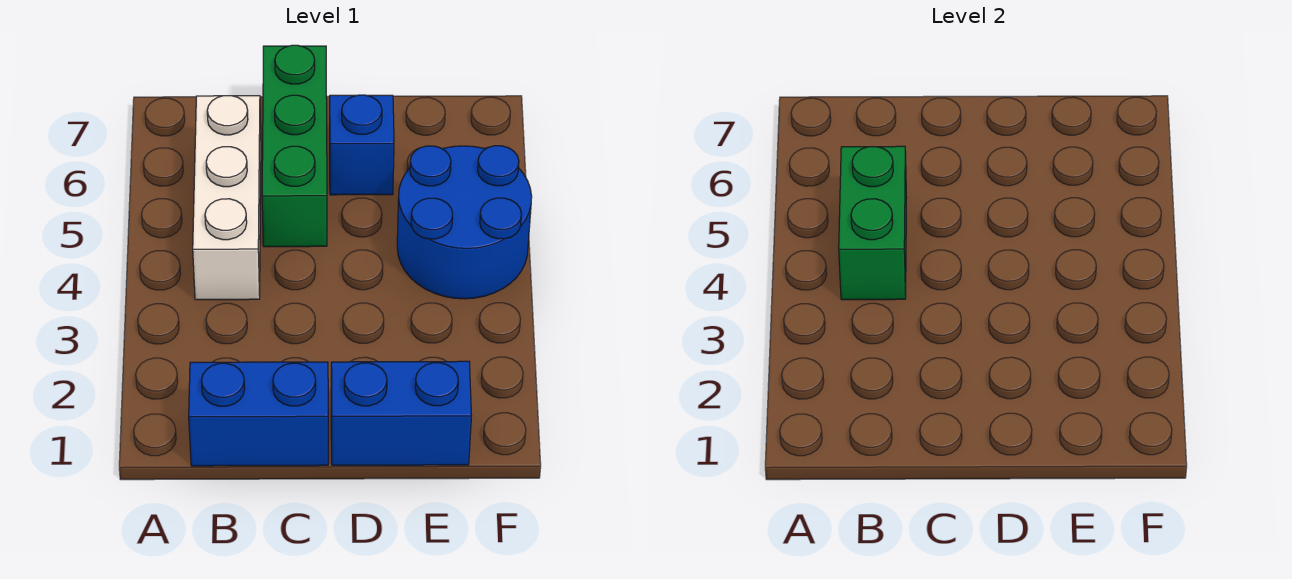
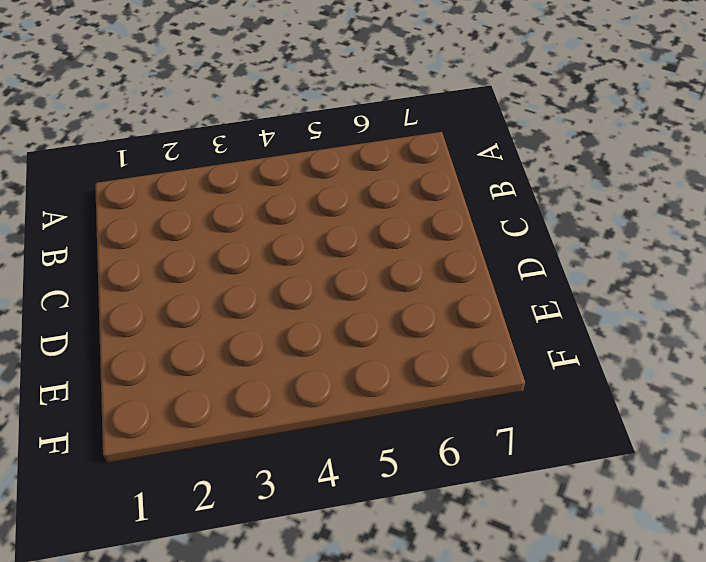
none -> blue brick B1:C1 level 1
none -> white brick B4:B6 level 1

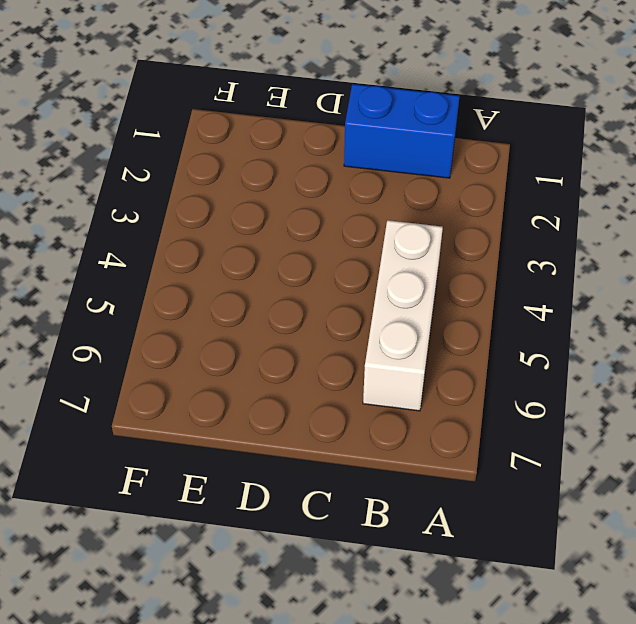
none -> green brick C5:C7 level 1
none -> blue brick D1:E1 level 1

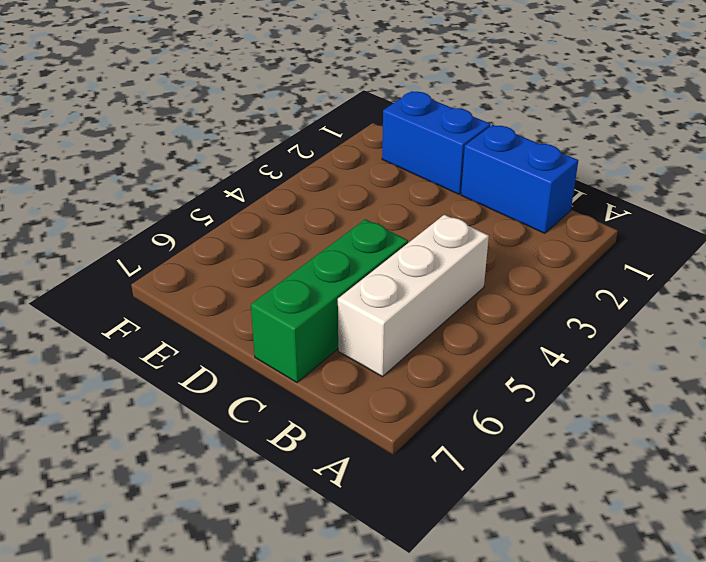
none -> blue brick D6 level 1
none -> blue round brick E4:F5 level 1

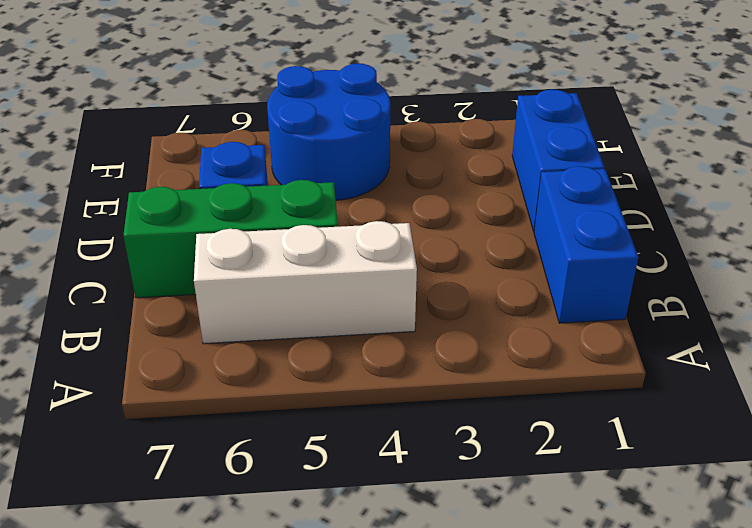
none -> green brick B4:B5 level 2

